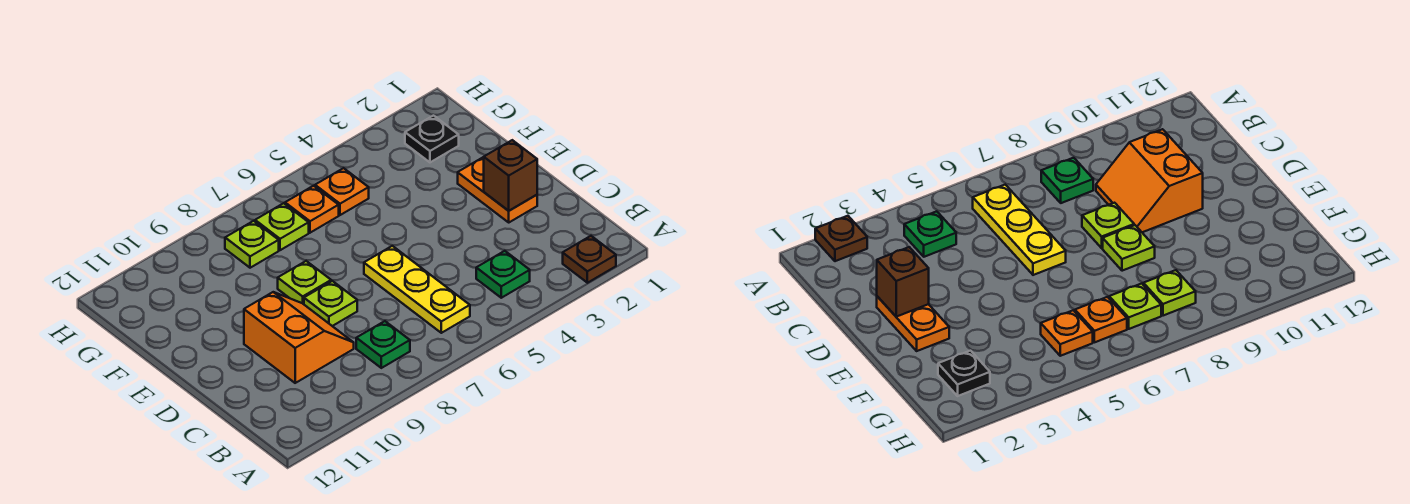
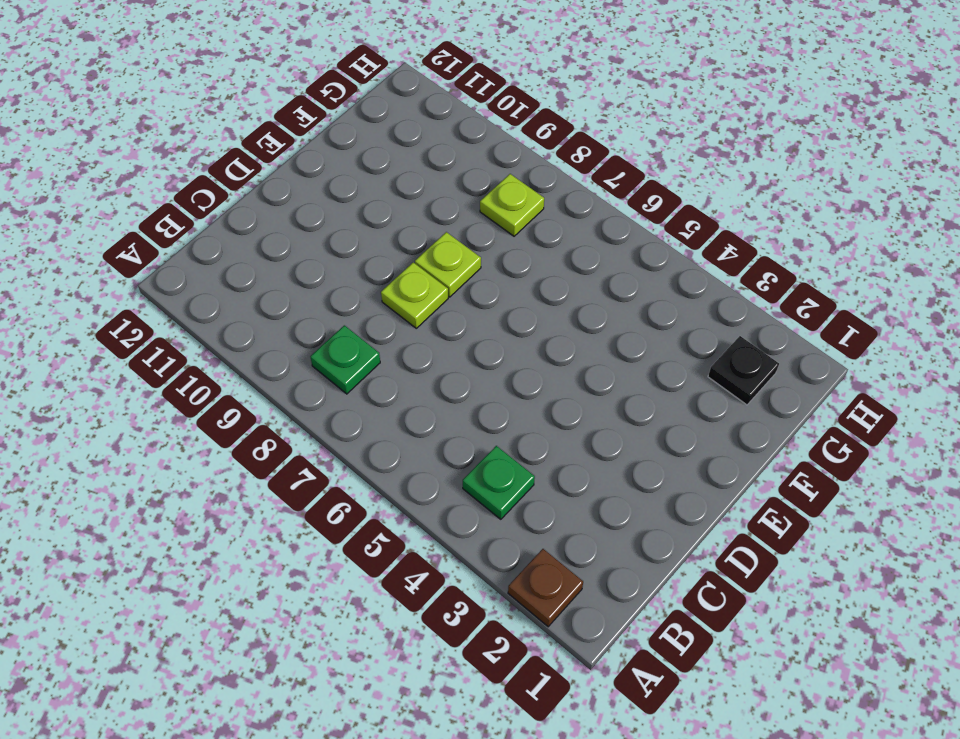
none -> yellow plate B6:D6 level 1
none -> orange slope C9:D10 level 1 top 10
none -> orange plate D2:E2 level 1

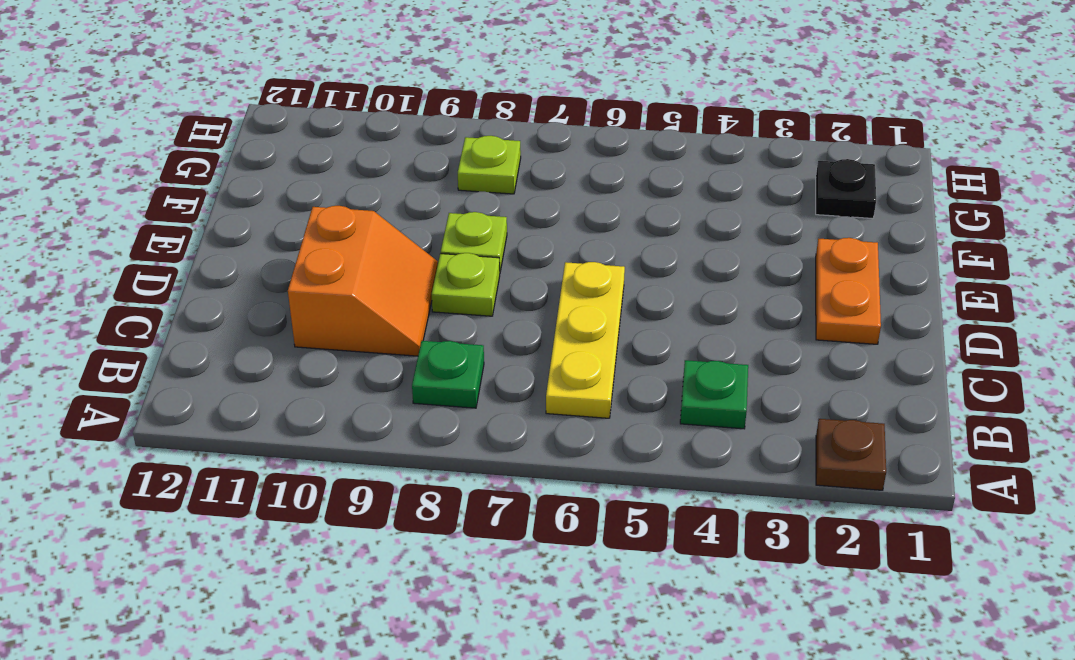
none -> orange plate G5 level 1
none -> orange plate G6 level 1
none -> lime plate G7 level 1

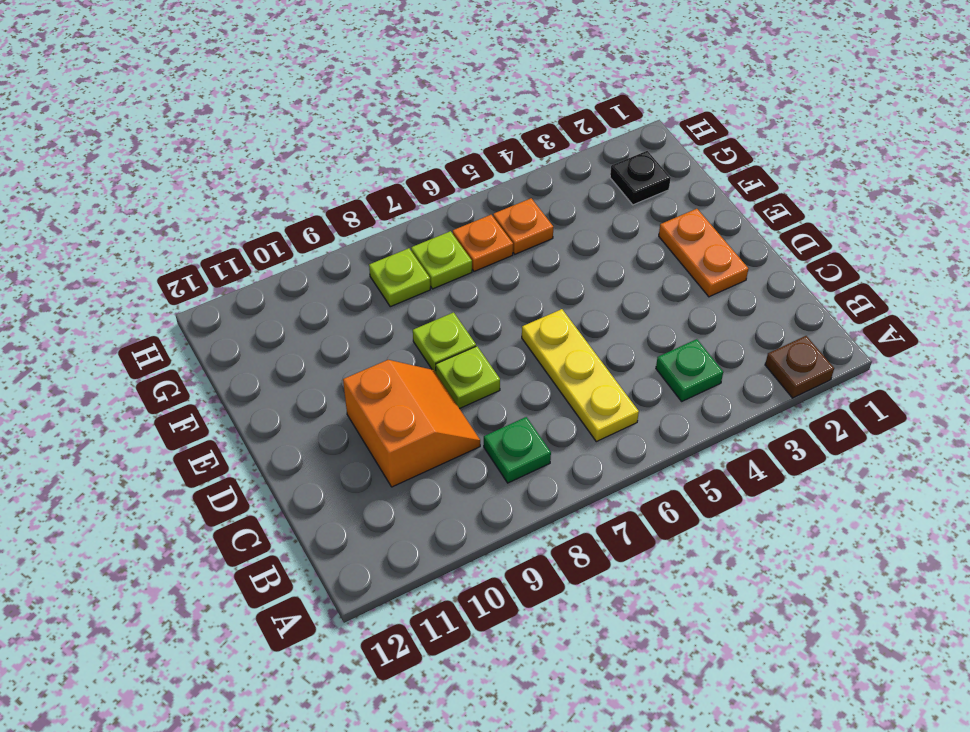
none -> brown brick D2 level 2

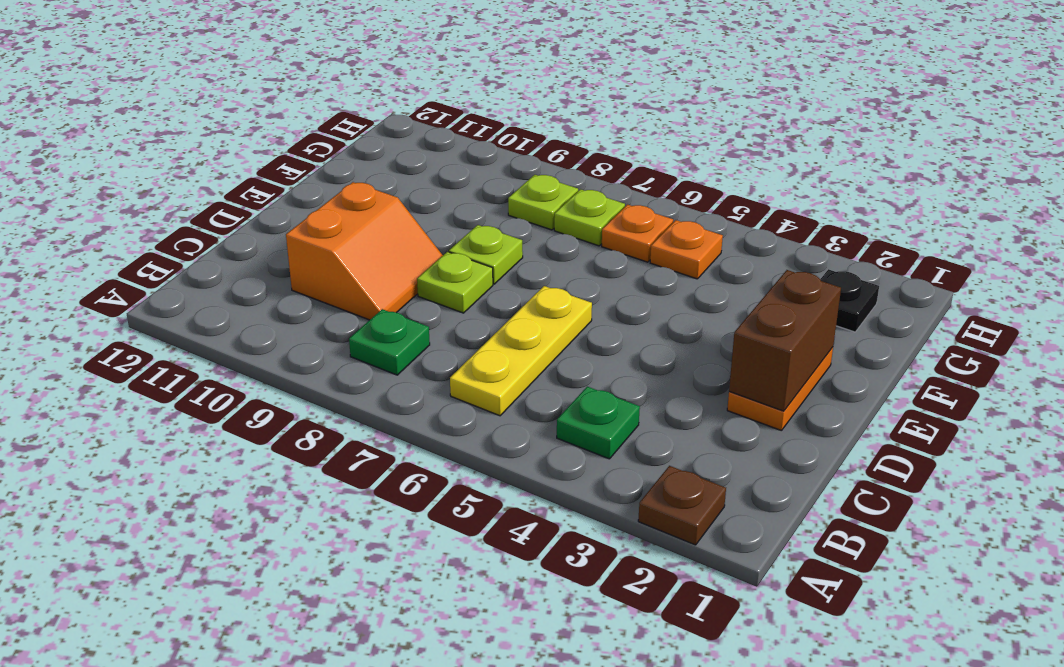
brown brick D2:E2 level 2 -> brown brick D2 level 2

